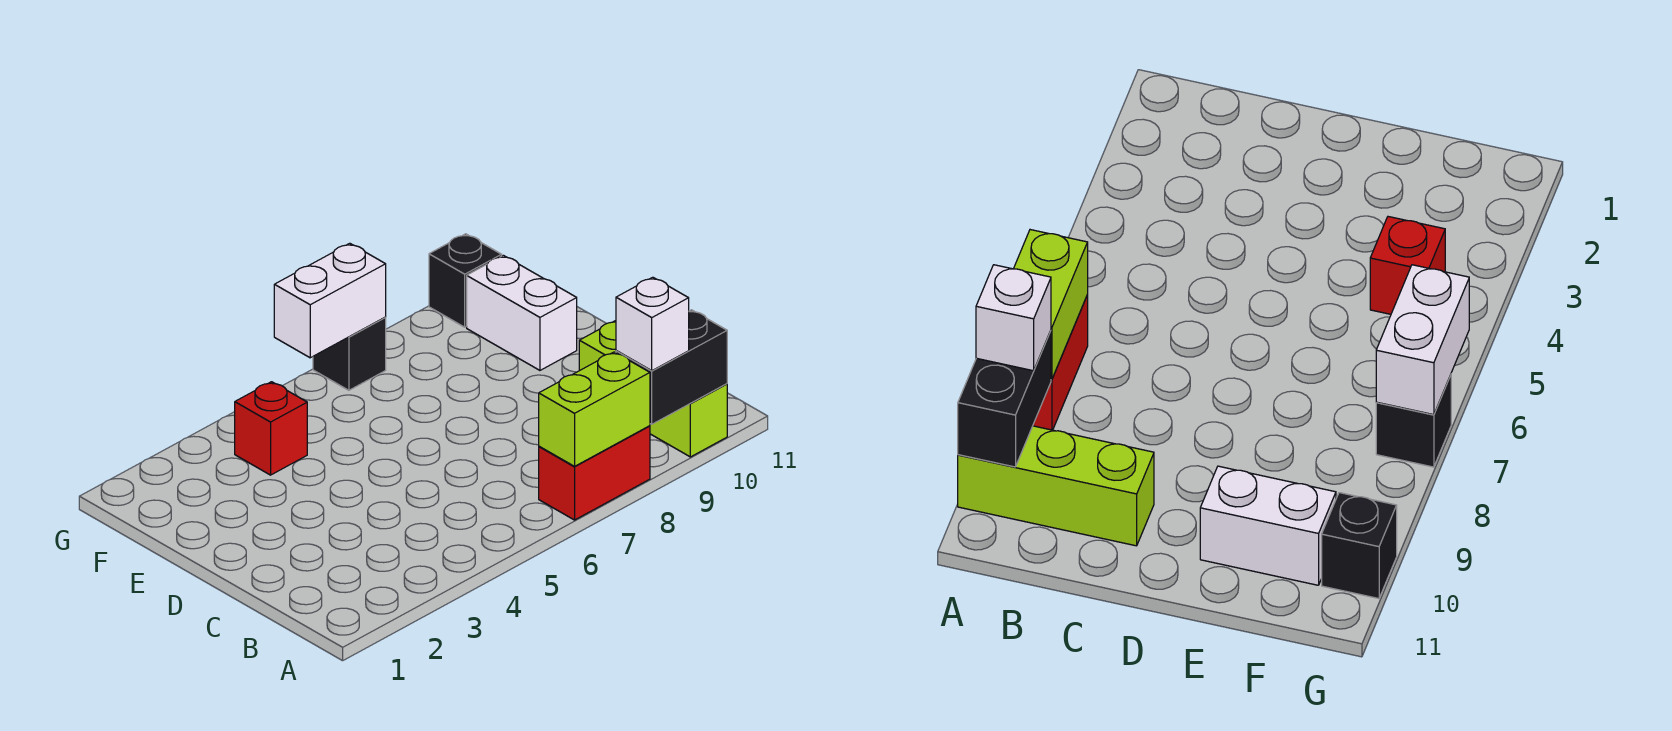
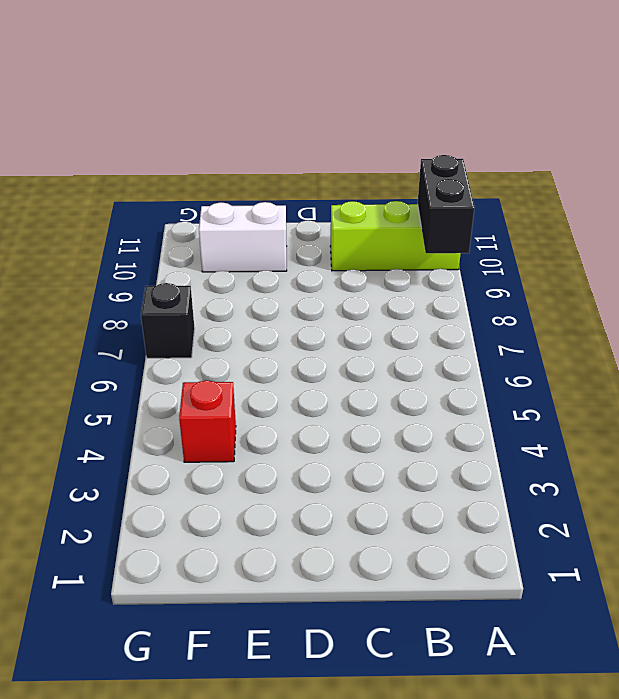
none -> red brick A7:A8 level 1
none -> black brick G10 level 1

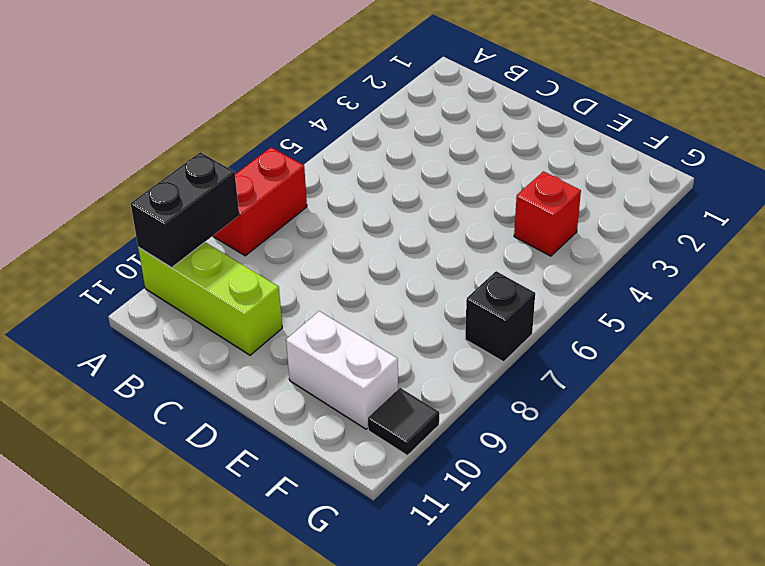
black tile G10 level 1 -> black brick G10 level 1
none -> lime brick A7:A8 level 2
none -> white brick G6:G7 level 2

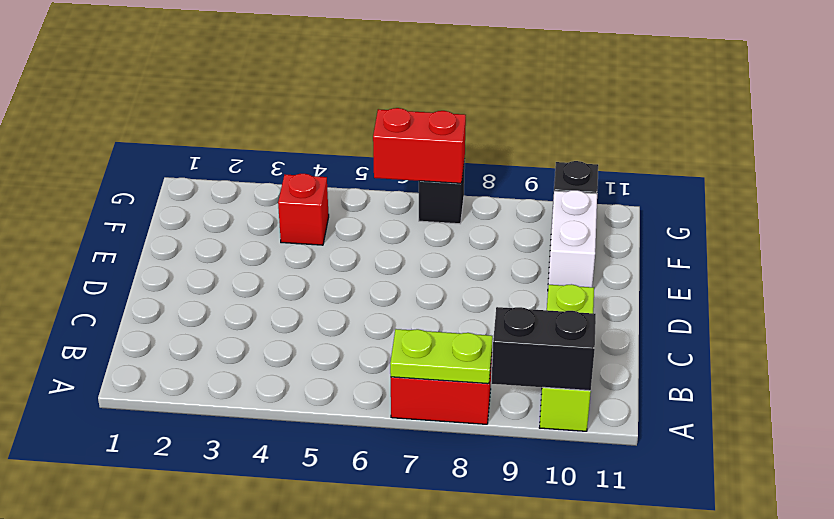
lime plate A7:A8 level 2 -> lime brick A7:A8 level 2
red brick G6:G7 level 2 -> white brick G6:G7 level 2
none -> white brick A9 level 3

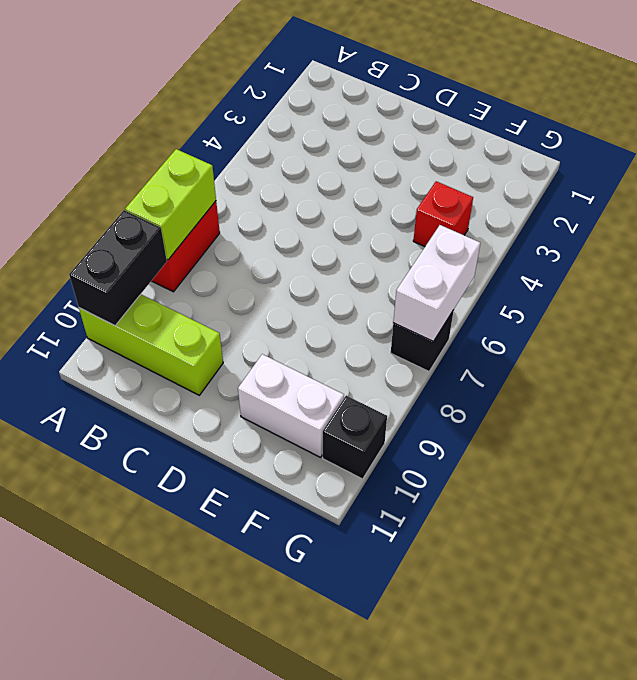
none -> white brick A9 level 3

